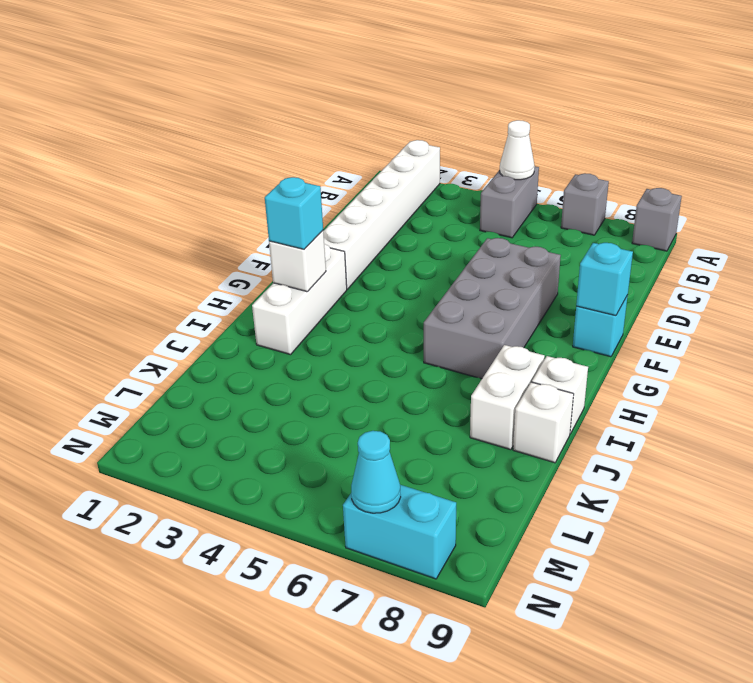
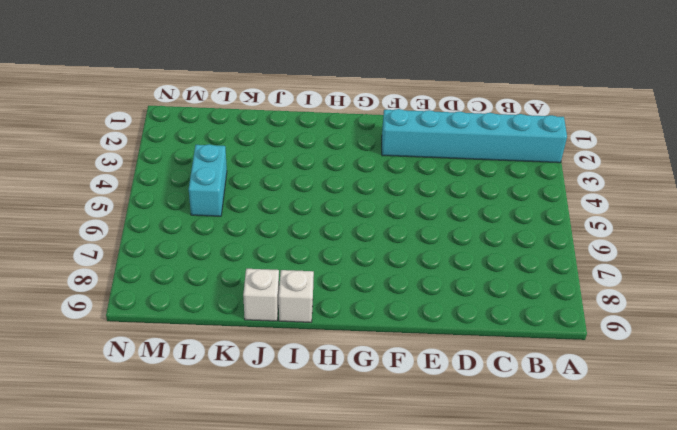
cyan brick A2:F2 level 1 -> white brick A2:F2 level 1
cyan brick L4:L5 level 1 -> cyan brick N7:N8 level 1
none -> grey brick A5:B5 level 1
none -> grey brick A7 level 1
none -> grey brick A9 level 1

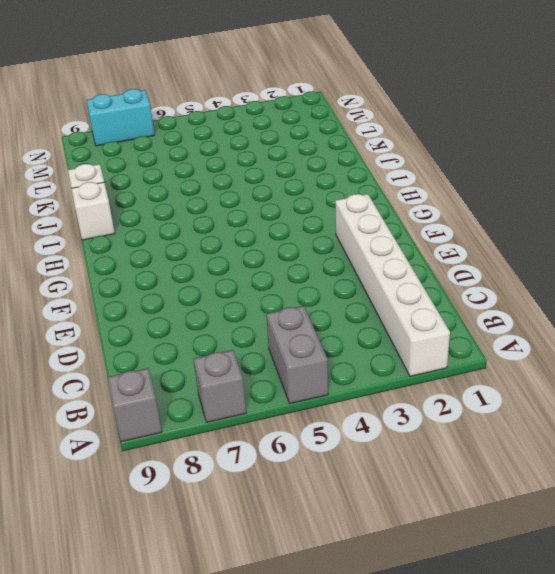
none -> grey brick E6:H7 level 1
none -> cyan brick F9 level 1
none -> white brick G2:I2 level 1

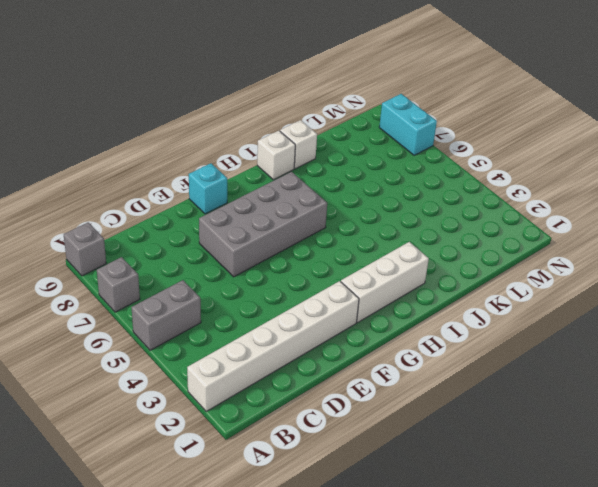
none -> white brick I8:J8 level 1
none -> white cone A5 level 2
none -> cyan brick F9 level 2

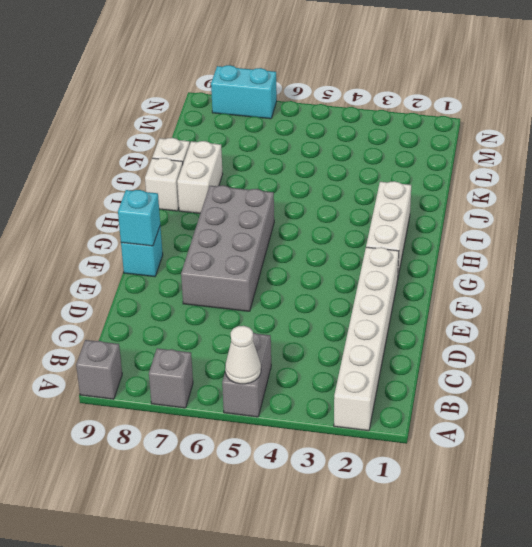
none -> white brick H2 level 2
none -> cyan cone N7 level 2
none -> cyan brick H2 level 3

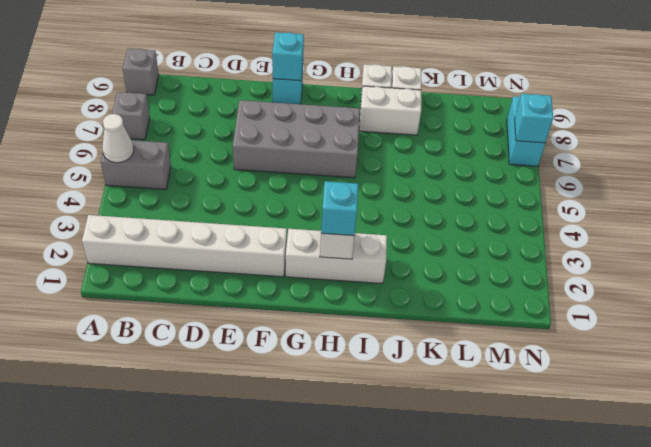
cyan brick N7 level 2 -> cyan cone N7 level 2

